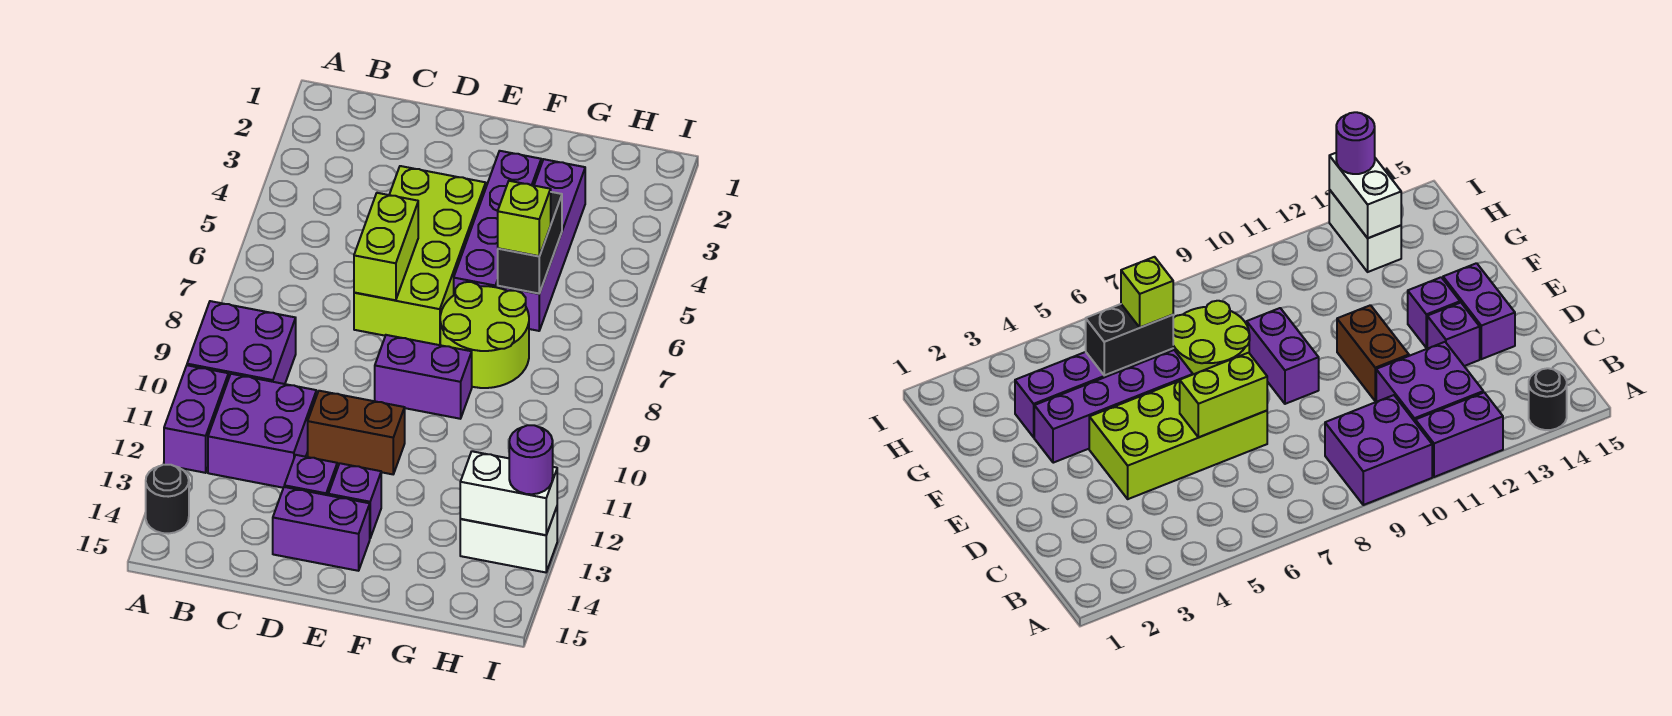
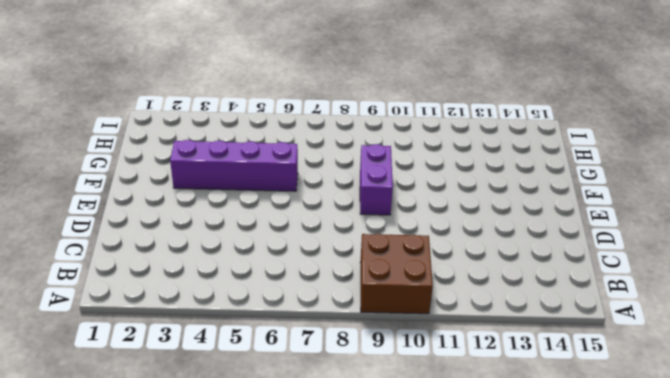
brown brick A9:B10 level 1 -> purple brick A9:B10 level 1
none -> purple brick A11:A12 level 1
none -> black round brick A14 level 1
none -> purple brick B11:C12 level 1

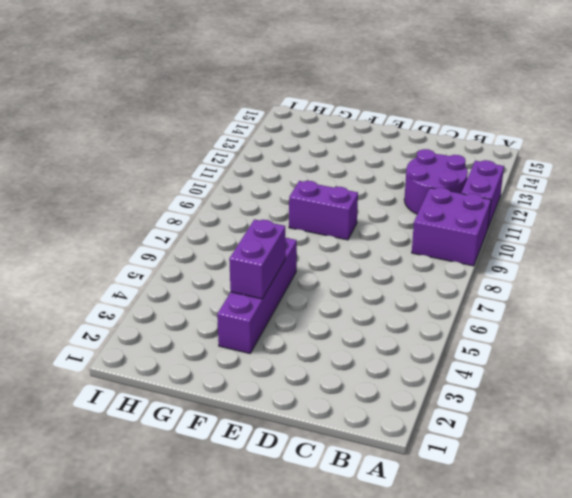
purple round brick B11:C12 level 1 -> purple brick B11:C12 level 1
purple brick F4:F5 level 2 -> purple brick D14:E14 level 1
none -> black round brick A14 level 1
none -> lime brick D4:E7 level 1
none -> brown brick D11:E11 level 1

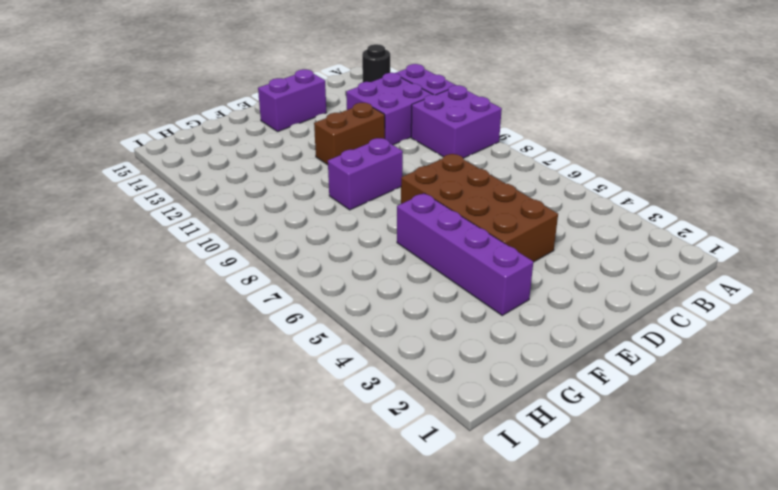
brown brick D4:E7 level 1 -> lime brick D4:E7 level 1
none -> purple brick D13 level 1
none -> purple brick E13 level 1
none -> lime round brick F7:G8 level 1

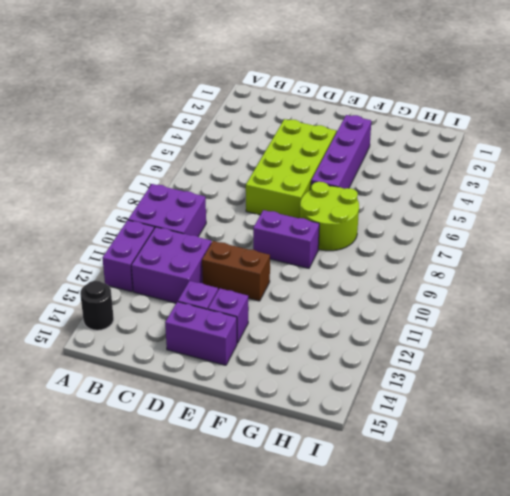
none -> purple brick G3:G6 level 1
none -> white brick H13:I13 level 1
none -> lime brick D6:D7 level 2

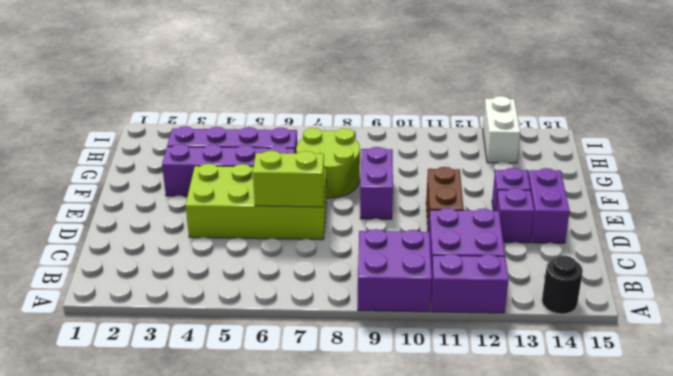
none -> black brick G5:G6 level 2
none -> white brick H13:I13 level 2
none -> lime brick G6 level 3

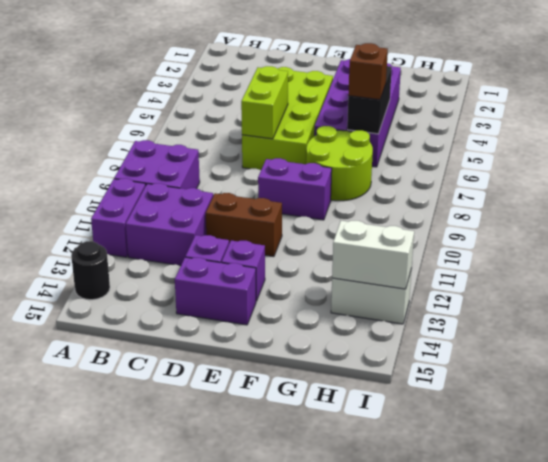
brown brick G6 level 3 -> lime brick G6 level 3
none -> purple round brick I13 level 3

